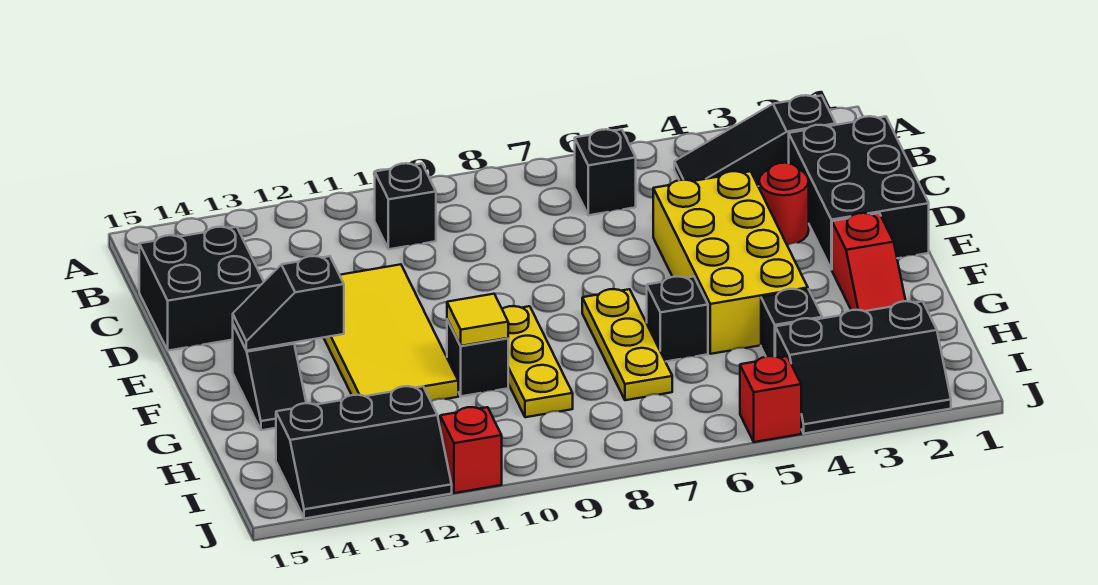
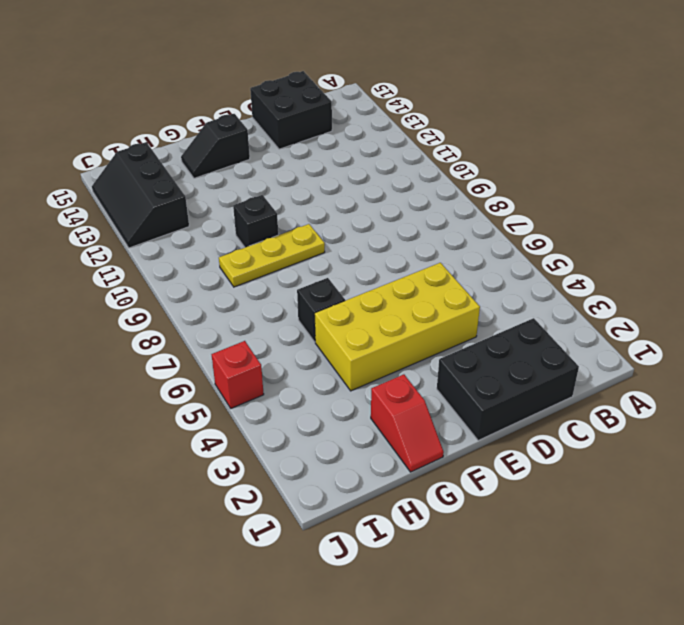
red slope G1:G2 level 1 top 2 -> red slope F2:G2 level 1 top F
none -> black slope B2:B4 level 1 top 2
none -> black brick B6 level 1
none -> black brick B10 level 1

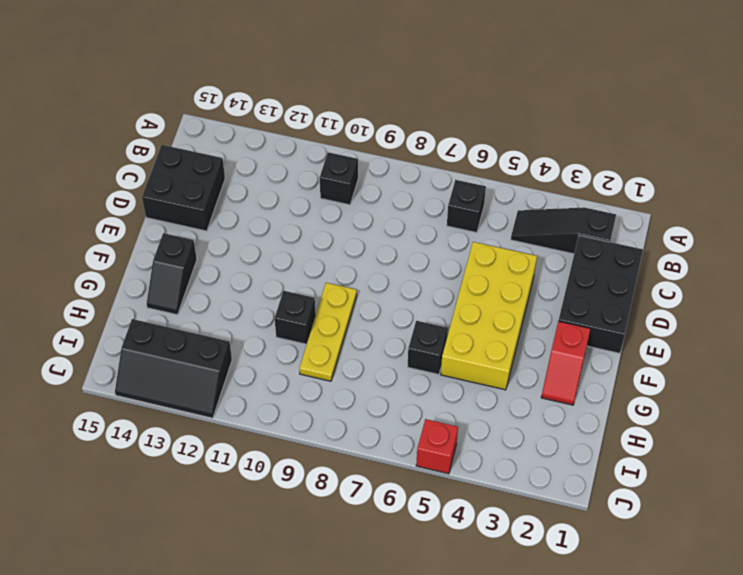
none -> red round brick D3 level 1
none -> yellow tile D11:G12 level 1
none -> yellow plate F7:H7 level 1

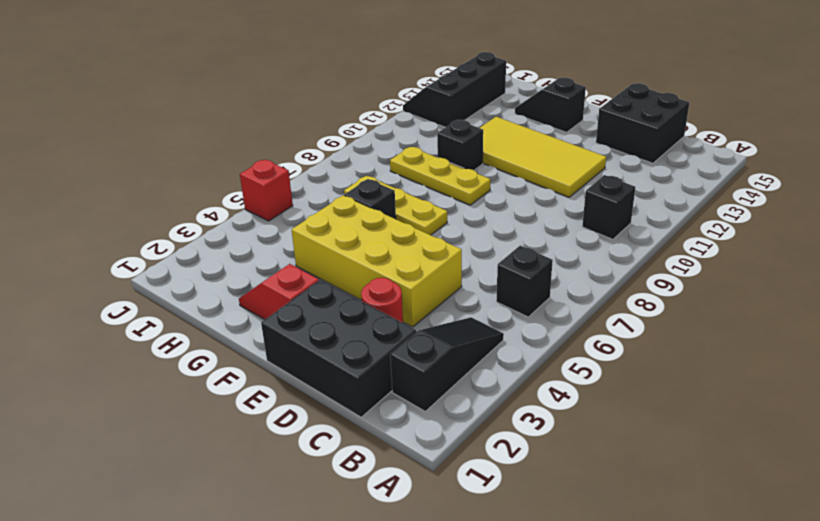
none -> black brick H4 level 1
none -> black slope I2:J4 level 1 top I
none -> red brick J11 level 1

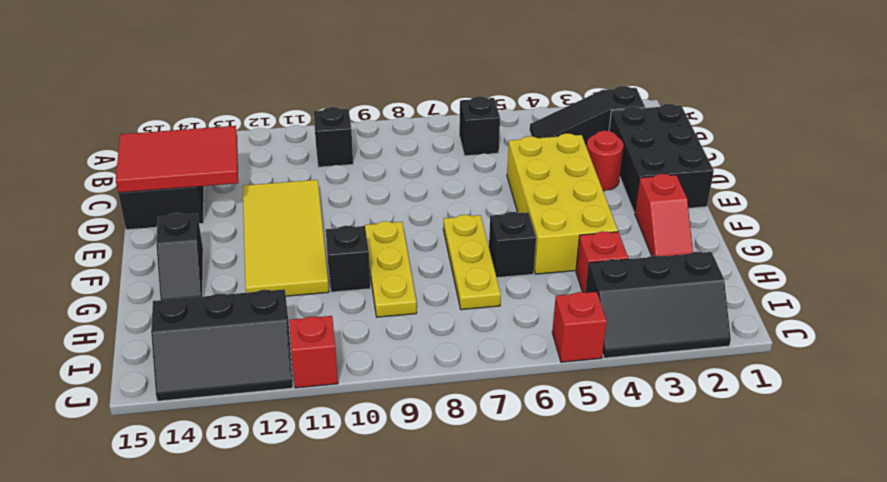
red tile C13:D15 level 2 -> none
red brick H4 level 1 -> black brick H4 level 1
none -> black slope F13:F14 level 2 top 13
none -> yellow tile G10 level 2

